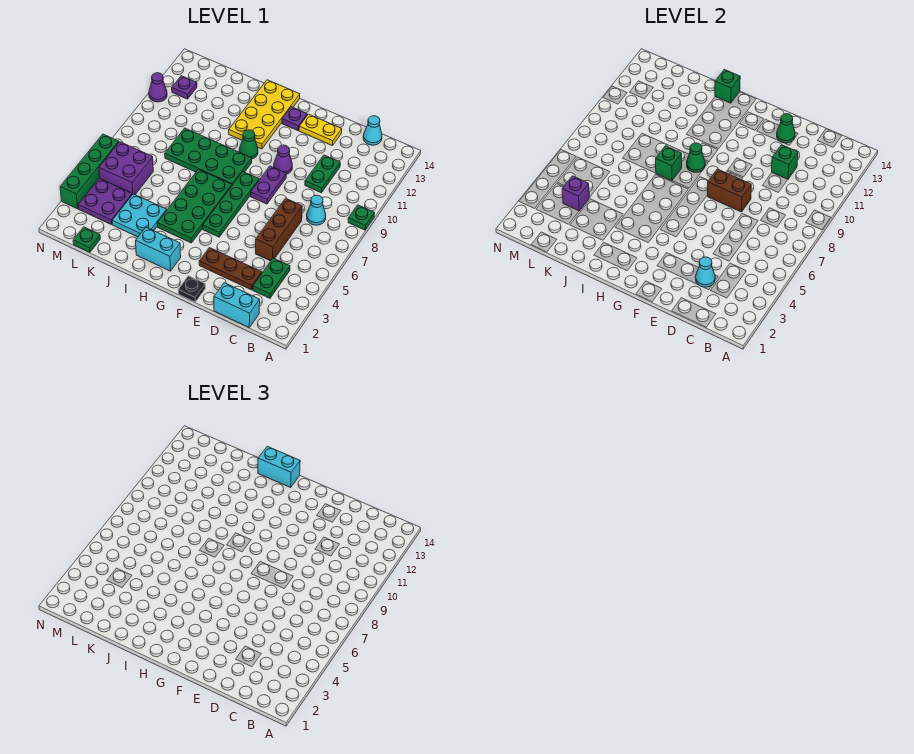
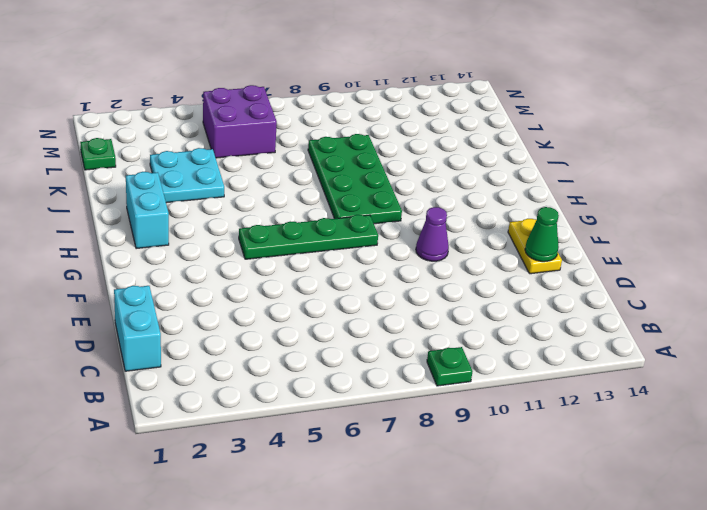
none -> green plate C3:C4 level 1
none -> cyan cone C8 level 1
none -> cyan cone C14 level 1
none -> brown plate D3:F3 level 1

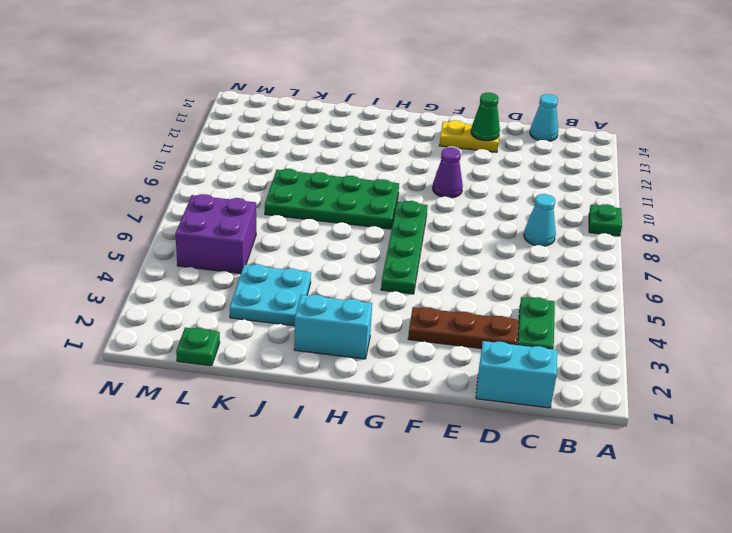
none -> brown brick D5:D7 level 1
none -> green plate D10:D11 level 1
none -> black plate F1 level 1
none -> purple plate F8:F9 level 1

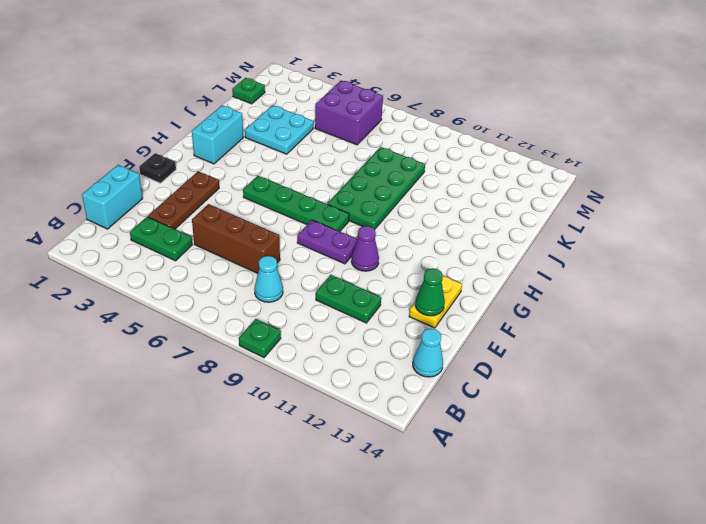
none -> purple plate G13 level 1
none -> green plate H4:I7 level 1
none -> green cone H10 level 1
none -> yellow plate H11:I14 level 1

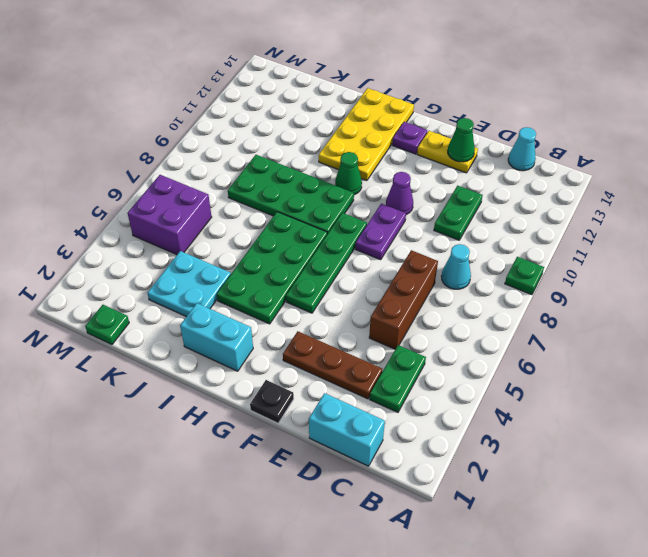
none -> purple plate L3:M4 level 1
none -> purple plate M12 level 1
none -> green brick N3:N6 level 1
none -> purple cone N11 level 1

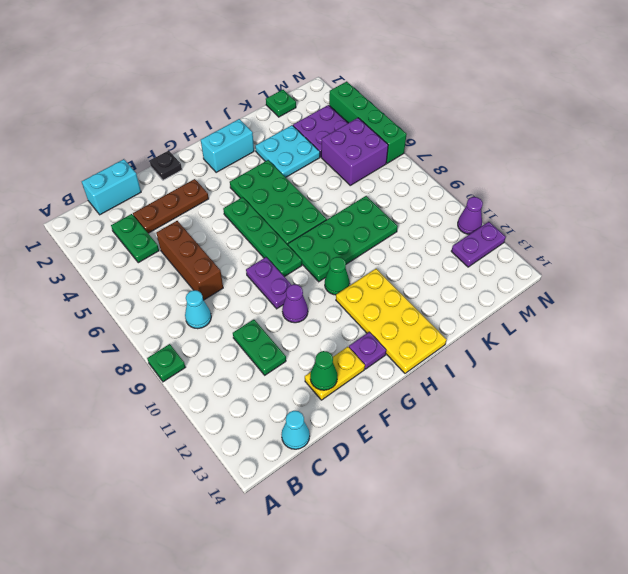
purple plate M12:N12 level 1 -> purple plate M12 level 1
none -> cyan cone D3 level 2
none -> green brick D11 level 2
none -> brown brick E8:F8 level 2
none -> green cone H9 level 2

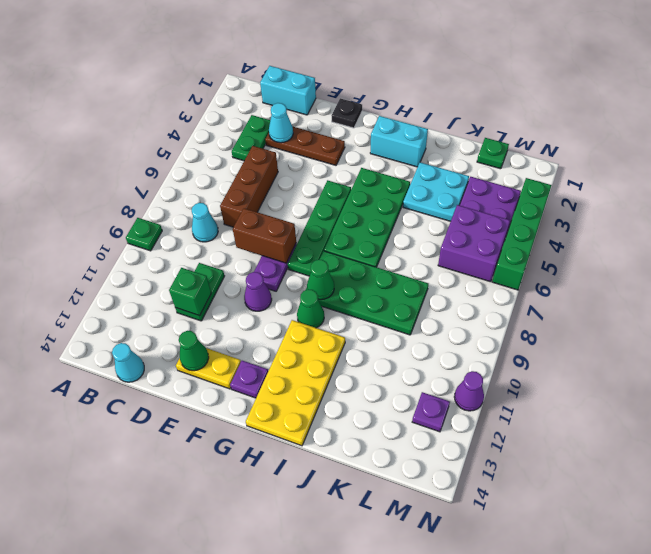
none -> green brick I8 level 2
none -> green brick I14 level 2
none -> purple brick L4 level 2
none -> cyan brick H14:I14 level 3

